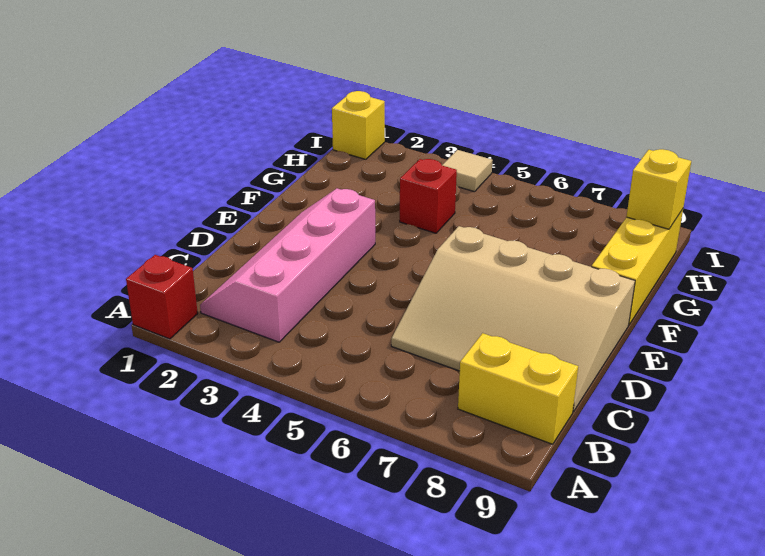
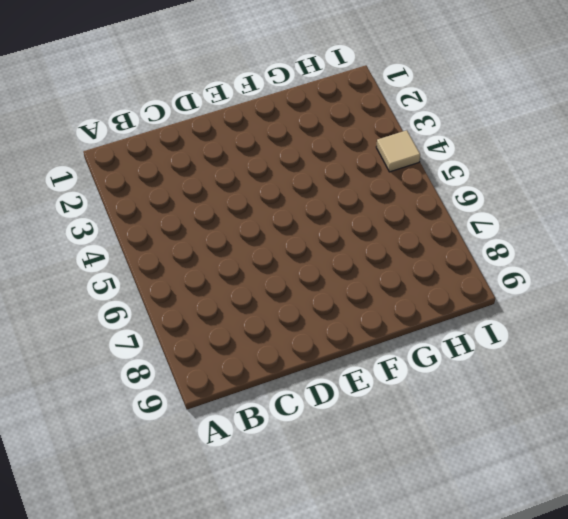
none -> red brick A1 level 1
none -> pink slope B2:E3 level 1 top 3

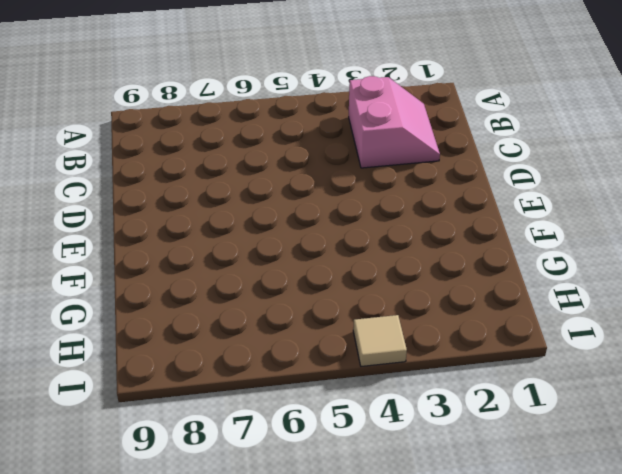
pink slope B2:C3 level 1 top 3 -> pink slope B2:E3 level 1 top 3
none -> red brick A1 level 1
none -> yellow brick B8:B9 level 1

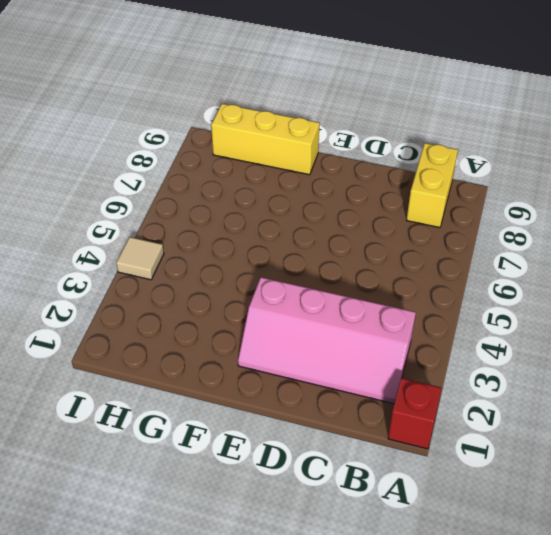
none -> tan slope C6:E9 level 1 top E
none -> red brick G4 level 1

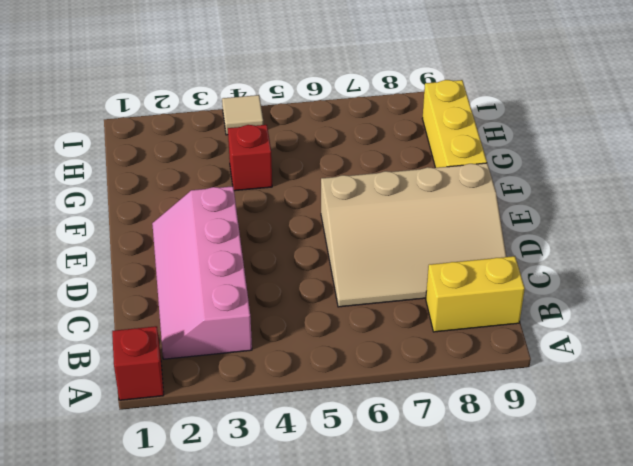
none -> yellow brick I1 level 1
none -> yellow brick H9 level 2

